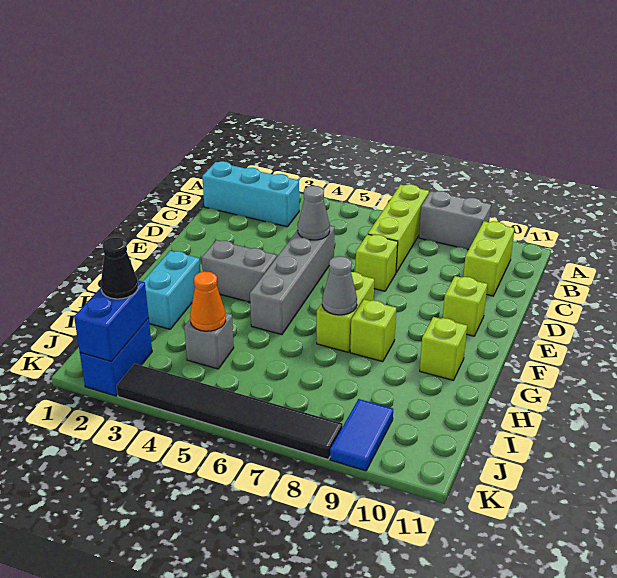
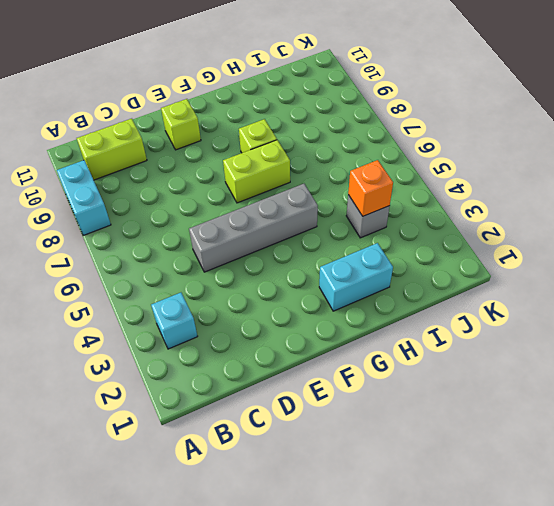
cyan brick A8:A9 level 1 -> grey brick A8:A9 level 1
cyan brick B3 level 1 -> cyan brick B1:B3 level 1
orange brick I4 level 2 -> orange cone I4 level 2
none -> lime brick A7:C7 level 1
none -> lime brick D7 level 1
none -> grey brick F3:F4 level 1

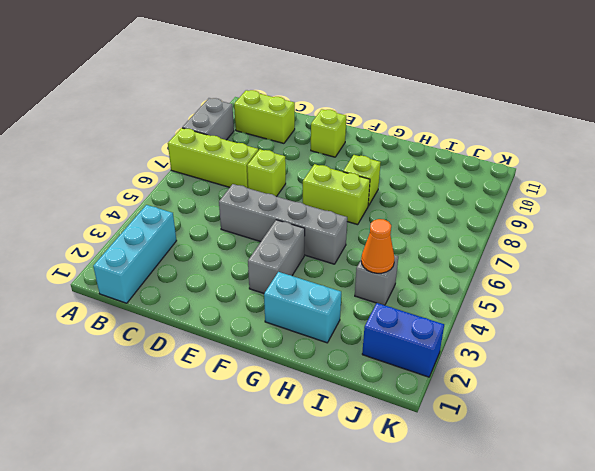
none -> lime brick G10 level 1
none -> blue tile J9:K9 level 1
none -> black tile K3:K8 level 1

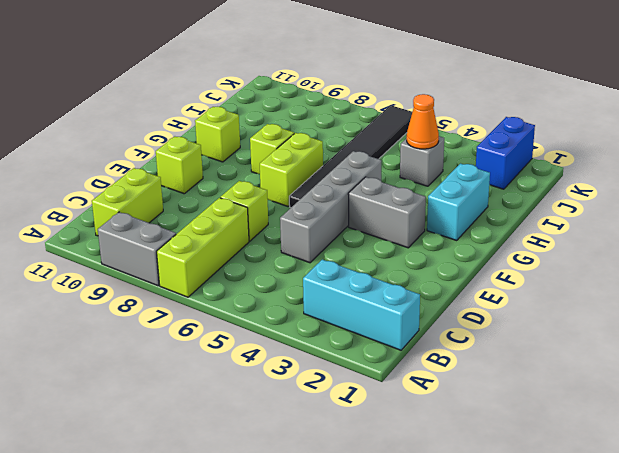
black tile F6:K6 level 1 -> black tile K3:K8 level 1
none -> blue tile J9:K9 level 1
none -> grey cone D5 level 2
none -> grey cone G7 level 2

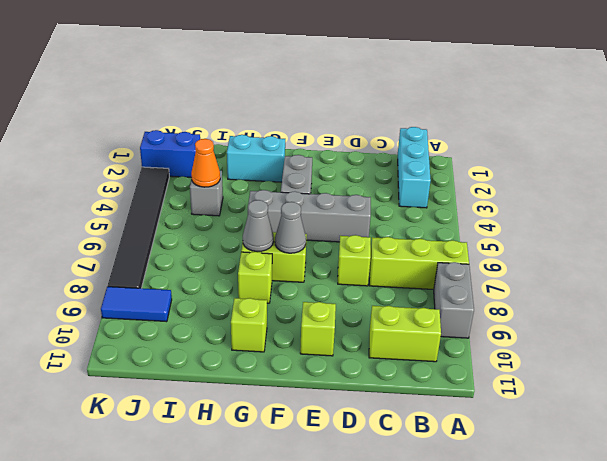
grey cone F7 level 2 -> grey cone D5 level 2
none -> blue brick J2:K2 level 2
none -> black cone J2 level 3

